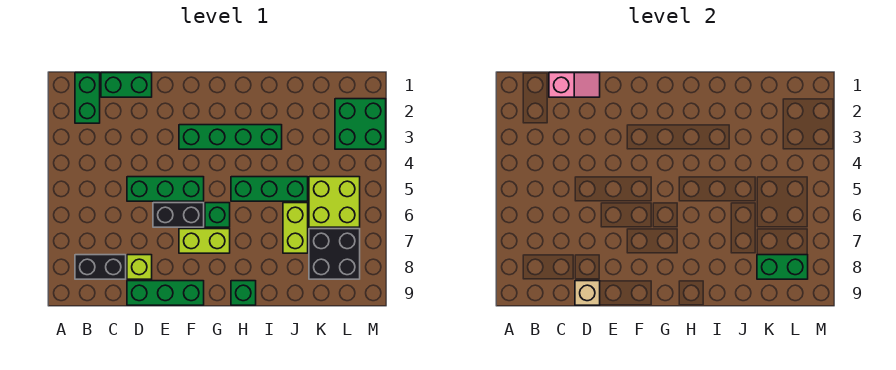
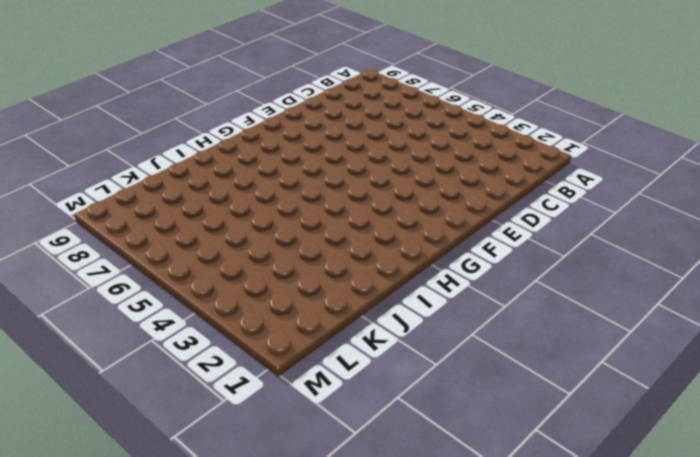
none -> green brick B1:B2 level 1
none -> black brick B8:C8 level 1
none -> green brick C1:D1 level 1

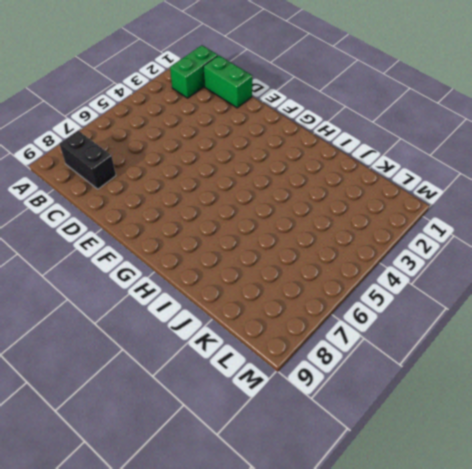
none -> green brick D5:F5 level 1
none -> lime brick D8 level 1
none -> green brick D9:F9 level 1

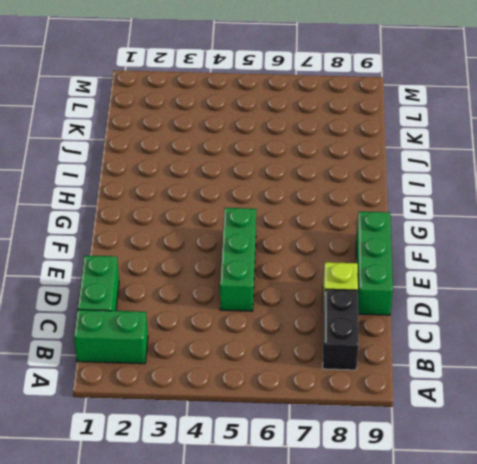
none -> black brick E6:F6 level 1
none -> green brick F3:I3 level 1
none -> lime brick F7:G7 level 1

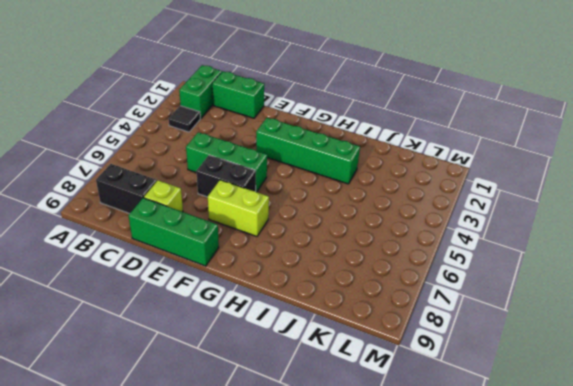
black tile B3 level 1 -> none
none -> green brick G6 level 1
none -> green brick H5:J5 level 1
none -> green brick H9 level 1

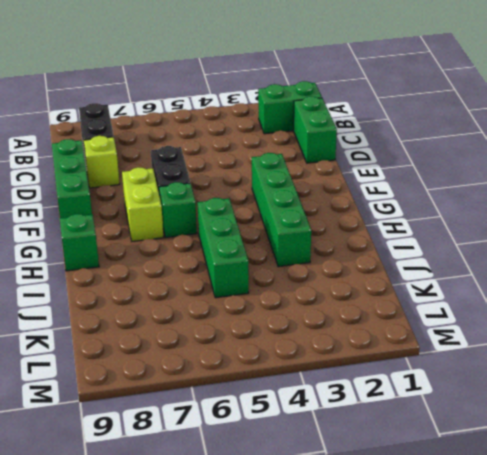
none -> green brick D5:F5 level 1
none -> lime brick J6:J7 level 1
none -> lime brick K5:L6 level 1

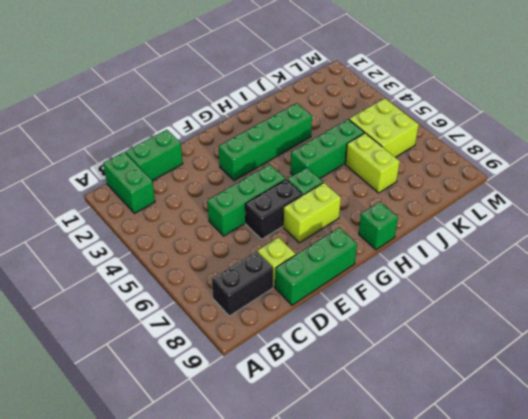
none -> black brick K7:L8 level 1
none -> green brick L2:M3 level 1
none -> pink slope C1:D1 level 2 top C

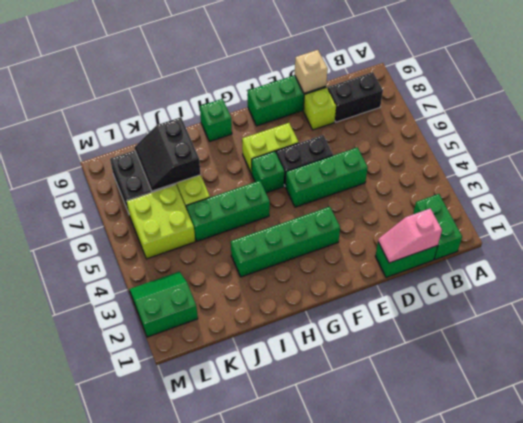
black slope J7:K8 level 2 top J -> green brick K8:L8 level 2
green slope L2:M3 level 1 top 2 -> green brick L2:M3 level 1

